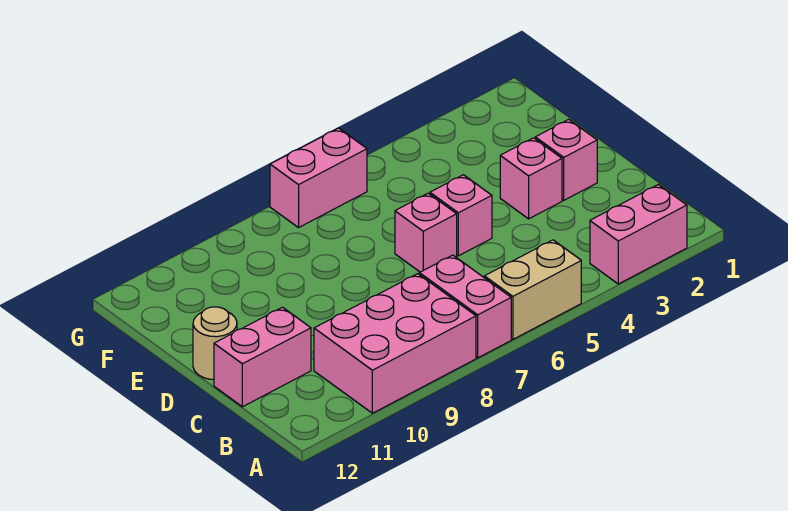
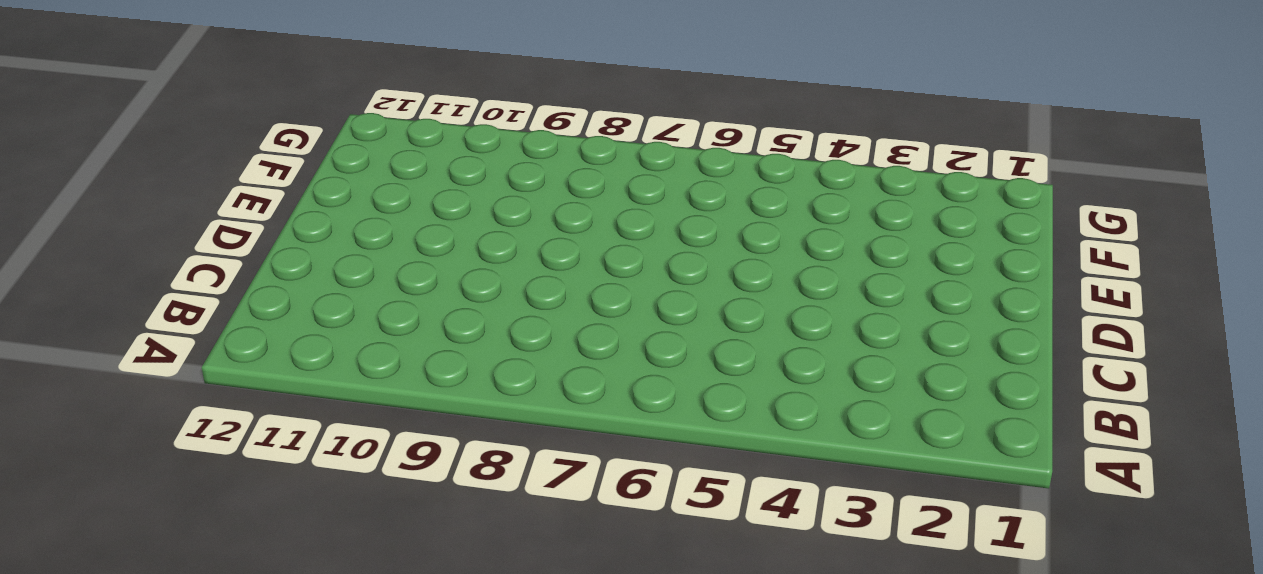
none -> pink brick A2:A3 level 1
none -> tan brick A5:A6 level 1

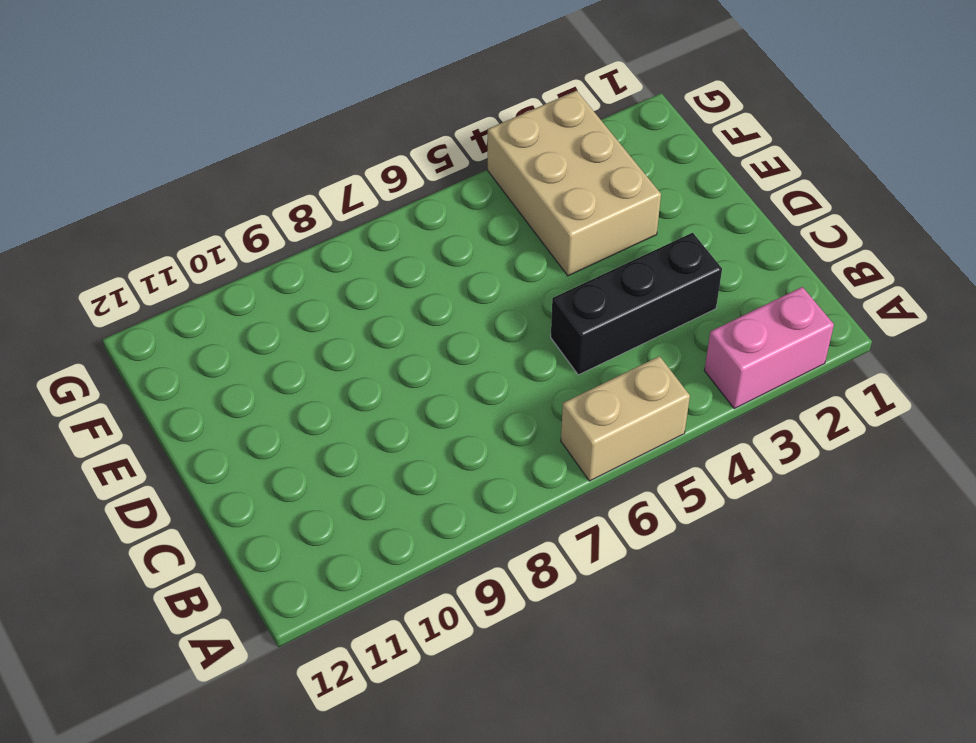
black brick C3:C5 level 1 -> none
tan brick E3:G4 level 1 -> none
none -> pink brick A7:B7 level 1
none -> pink brick A8:B10 level 1

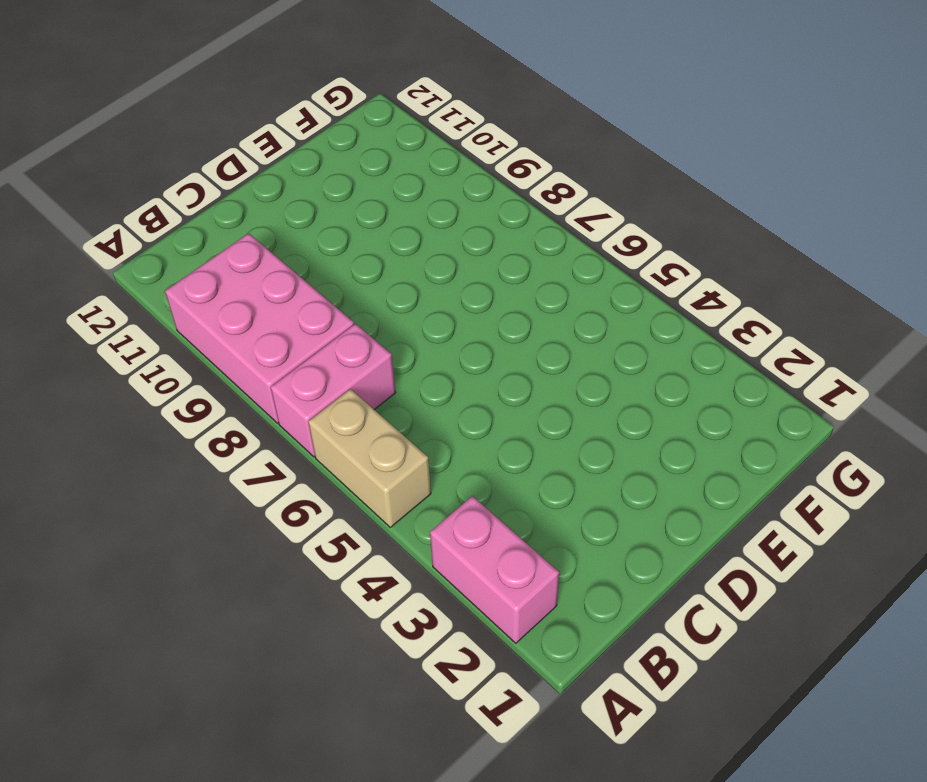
none -> pink brick C11:C12 level 1
none -> pink brick D2 level 1

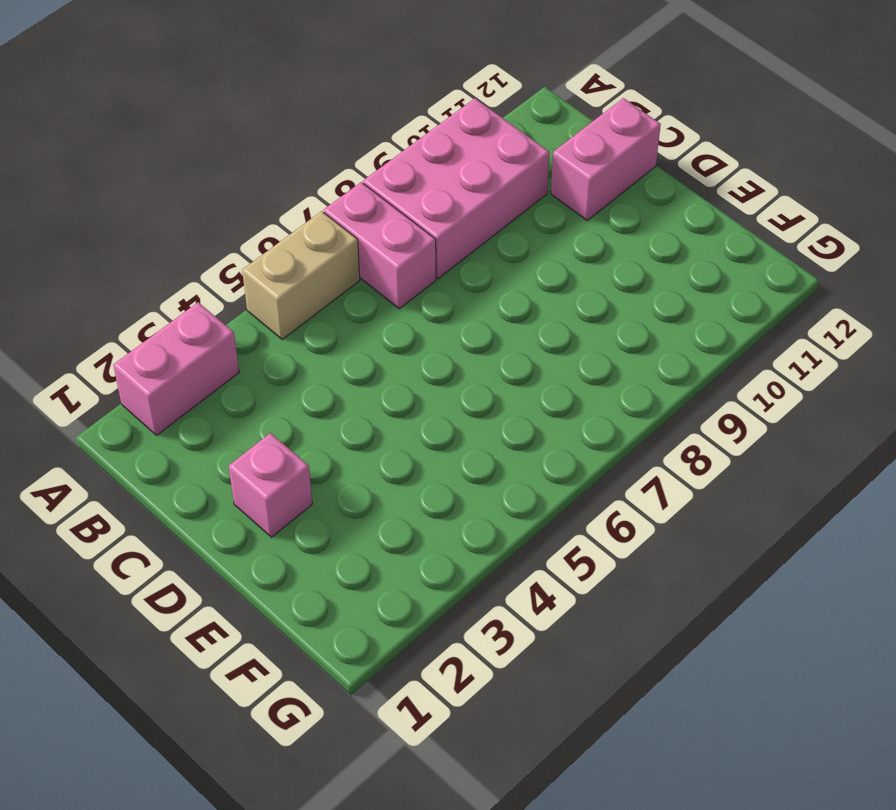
none -> pink brick D3 level 1
none -> pink brick D5 level 1

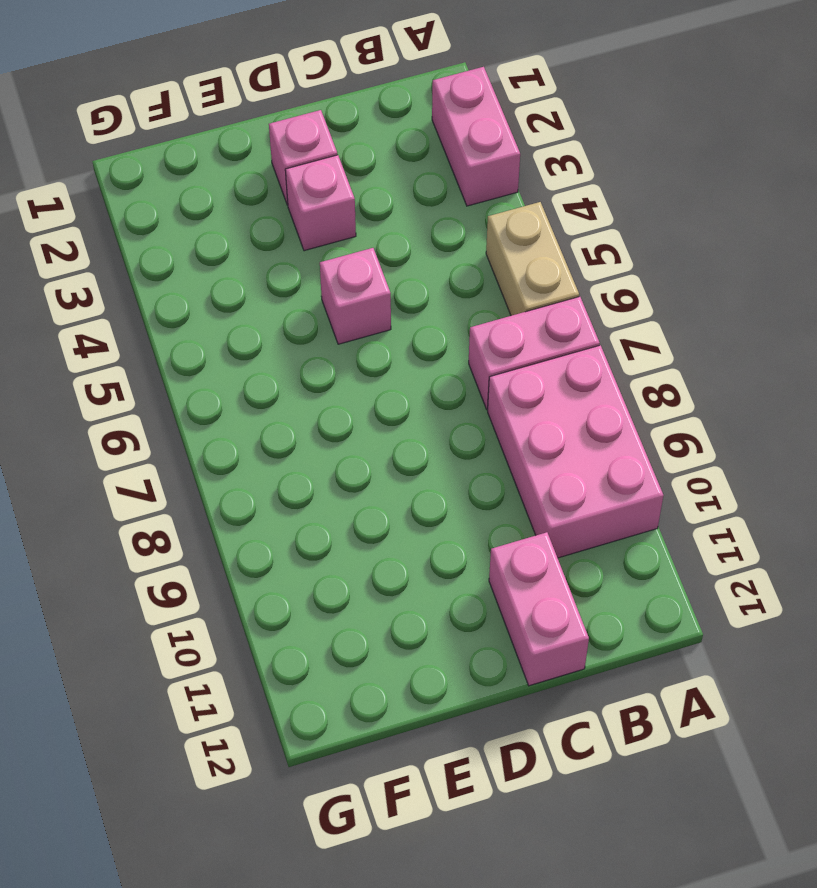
none -> pink brick D6 level 1
none -> tan round brick D12 level 1

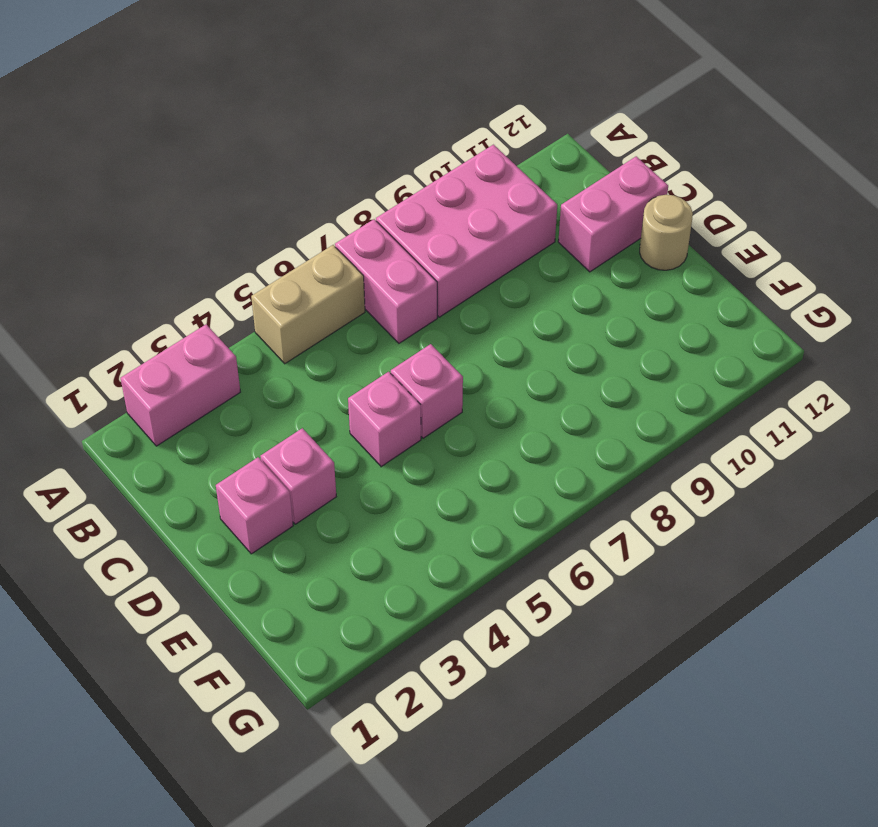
none -> pink brick G6:G7 level 1

